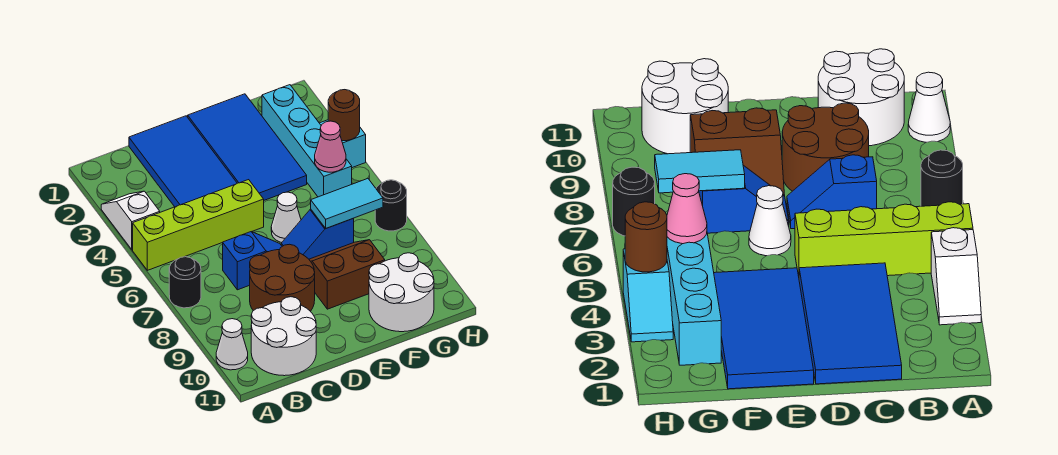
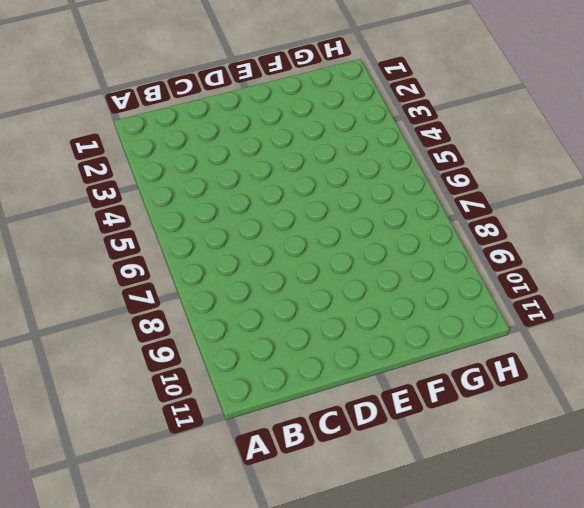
none -> white slope A3:A4 level 1 top 4
none -> lime brick A5:D5 level 1
none -> black round brick A7 level 1

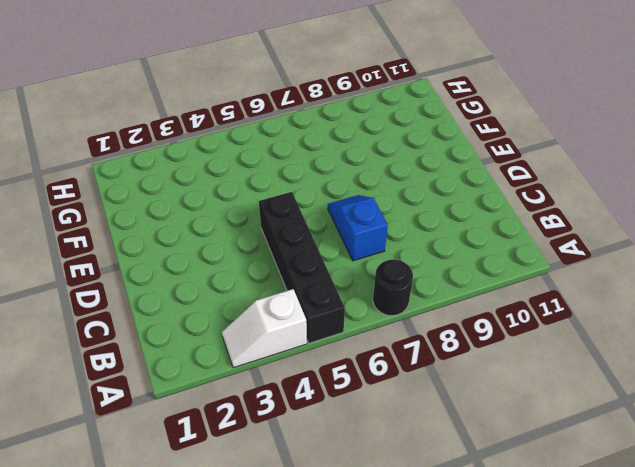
black brick A5:D5 level 1 -> lime brick A5:D5 level 1
none -> white cone A10 level 1
none -> white round brick B10:C11 level 1
none -> blue tile C1:D4 level 1

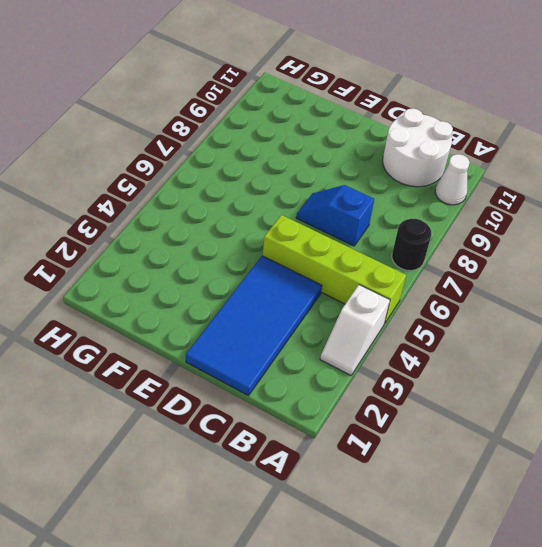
none -> brown round brick C8:D9 level 1
none -> blue tile E1:F4 level 1
none -> white cone E6 level 1

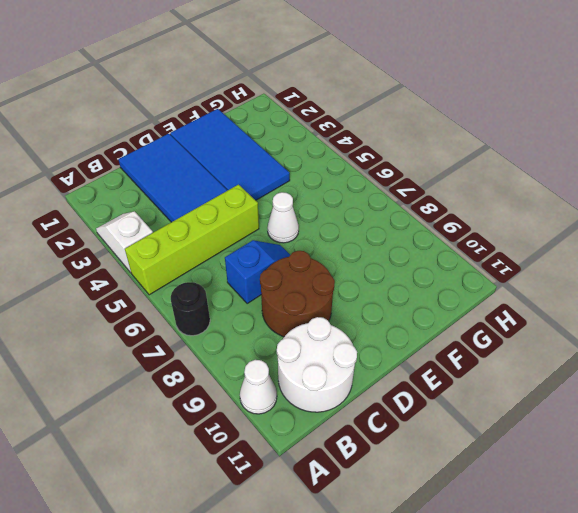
none -> blue slope E7:F7 level 1 top F
none -> brown slope E8:F9 level 1 top 9
none -> white round brick F10:G11 level 1

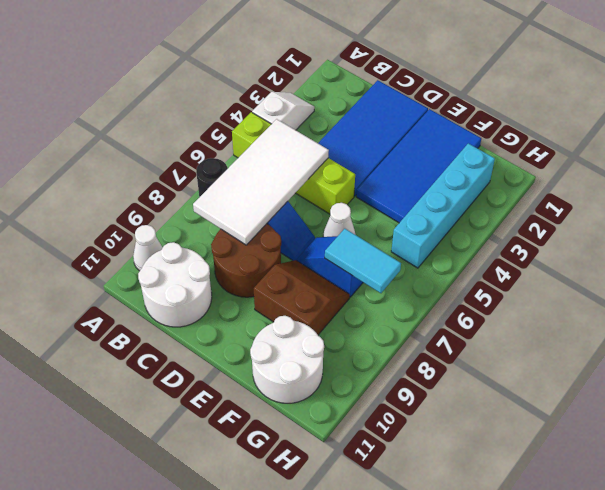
white tile B5:C8 level 2 -> none
none -> cyan slope H3:H4 level 1 top 4
none -> black round brick H7 level 1
none -> pink cone G5 level 2

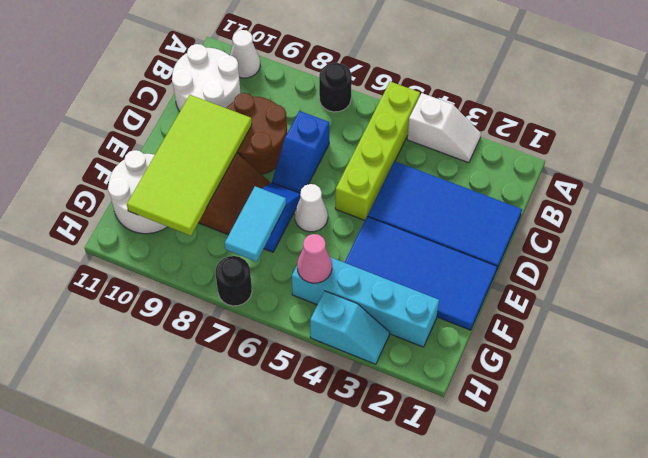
lime tile D9:G10 level 2 -> none
none -> brown round brick H4 level 2

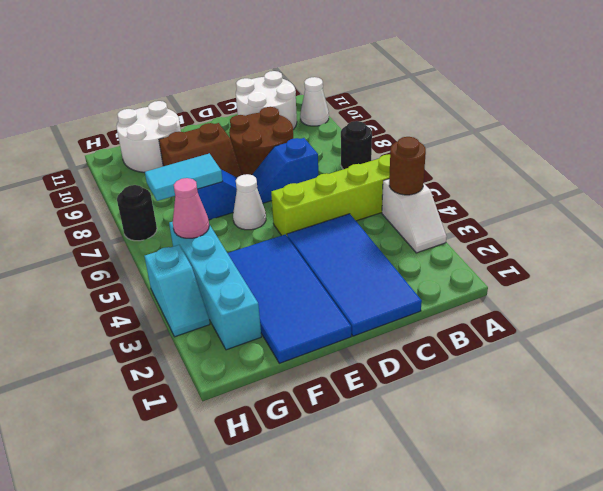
brown round brick A4 level 2 -> brown round brick H4 level 2

